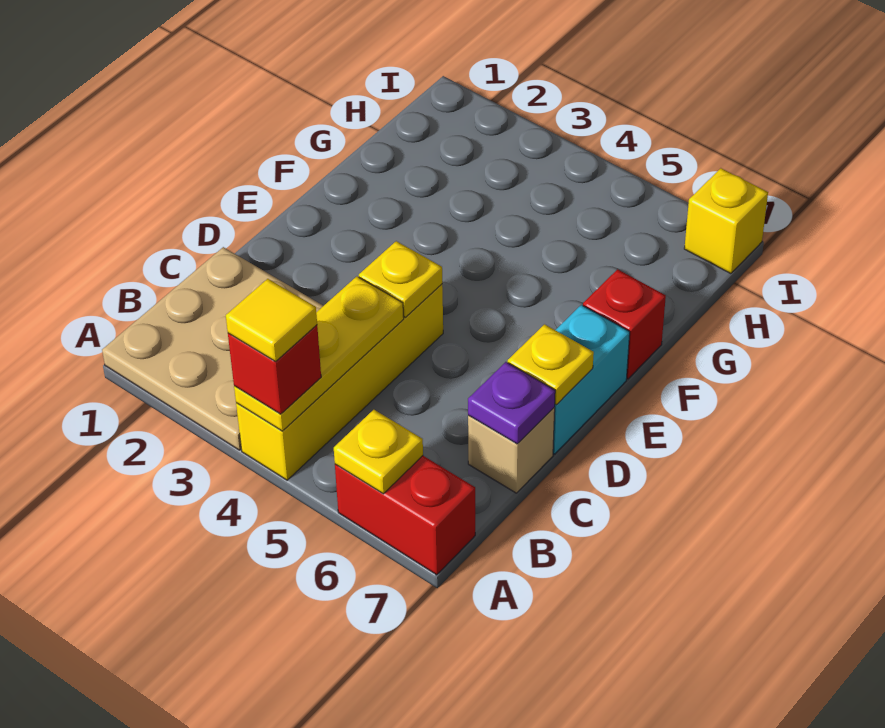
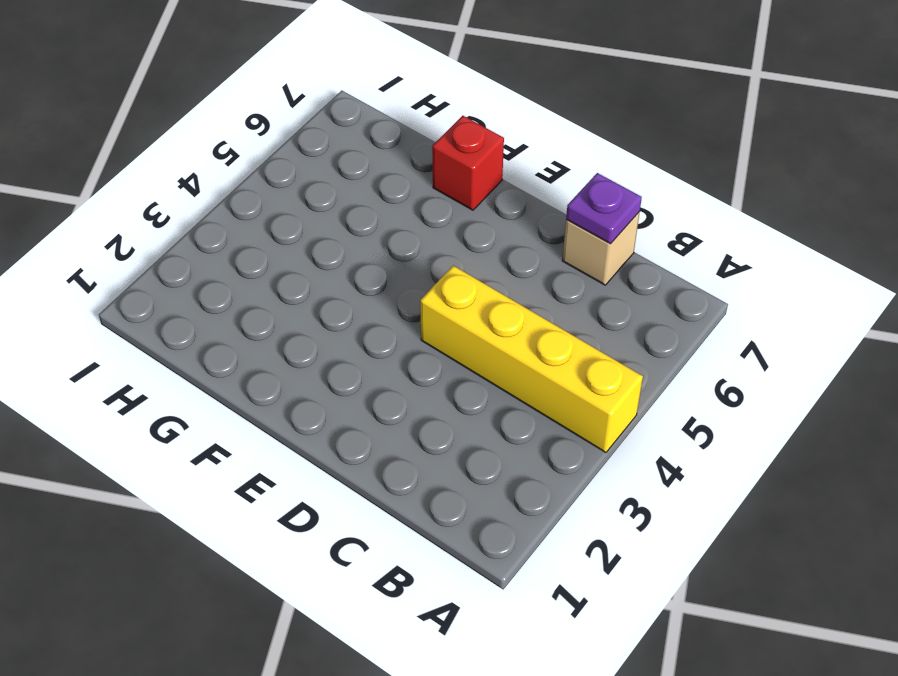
none -> tan plate A1:C3 level 1
none -> red brick A6:A7 level 1
none -> cyan brick D7:E7 level 1

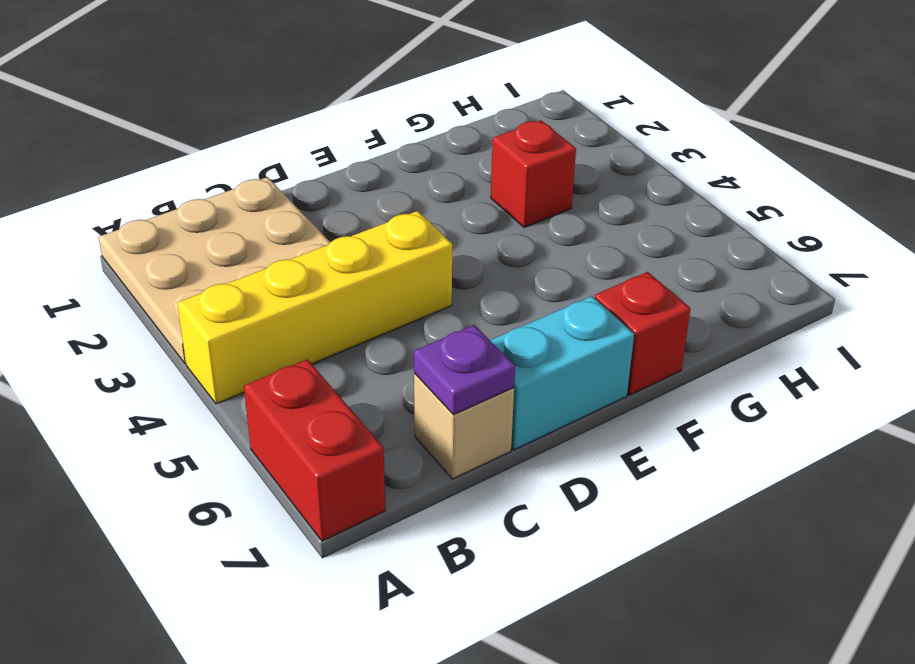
red brick G3 level 1 -> red brick A4 level 3
none -> yellow brick I7 level 1
none -> yellow plate A4:C4 level 2
none -> yellow plate A6 level 2

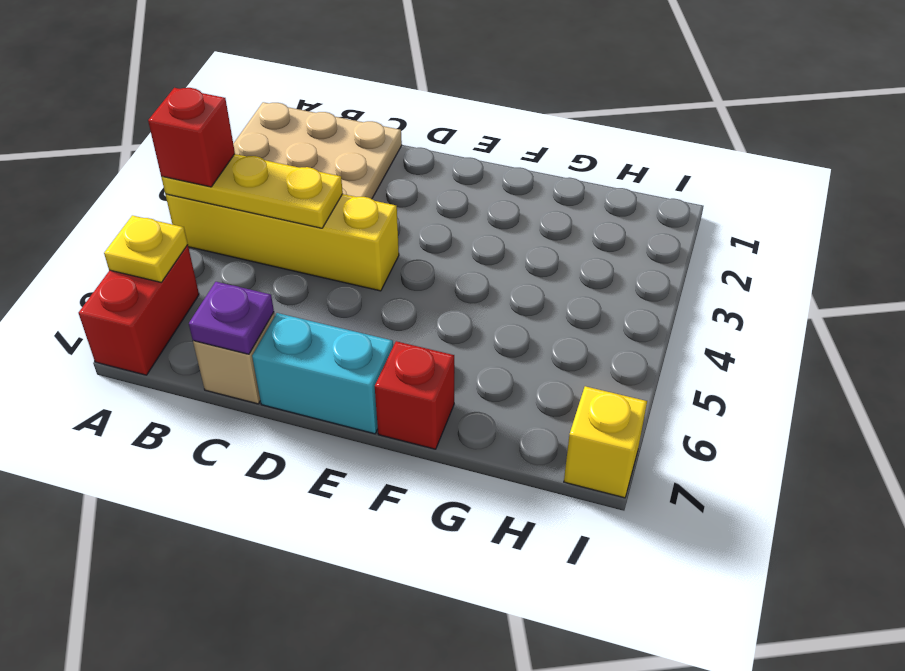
none -> yellow plate D4 level 2
none -> yellow plate D7 level 2
none -> yellow tile A4 level 4

